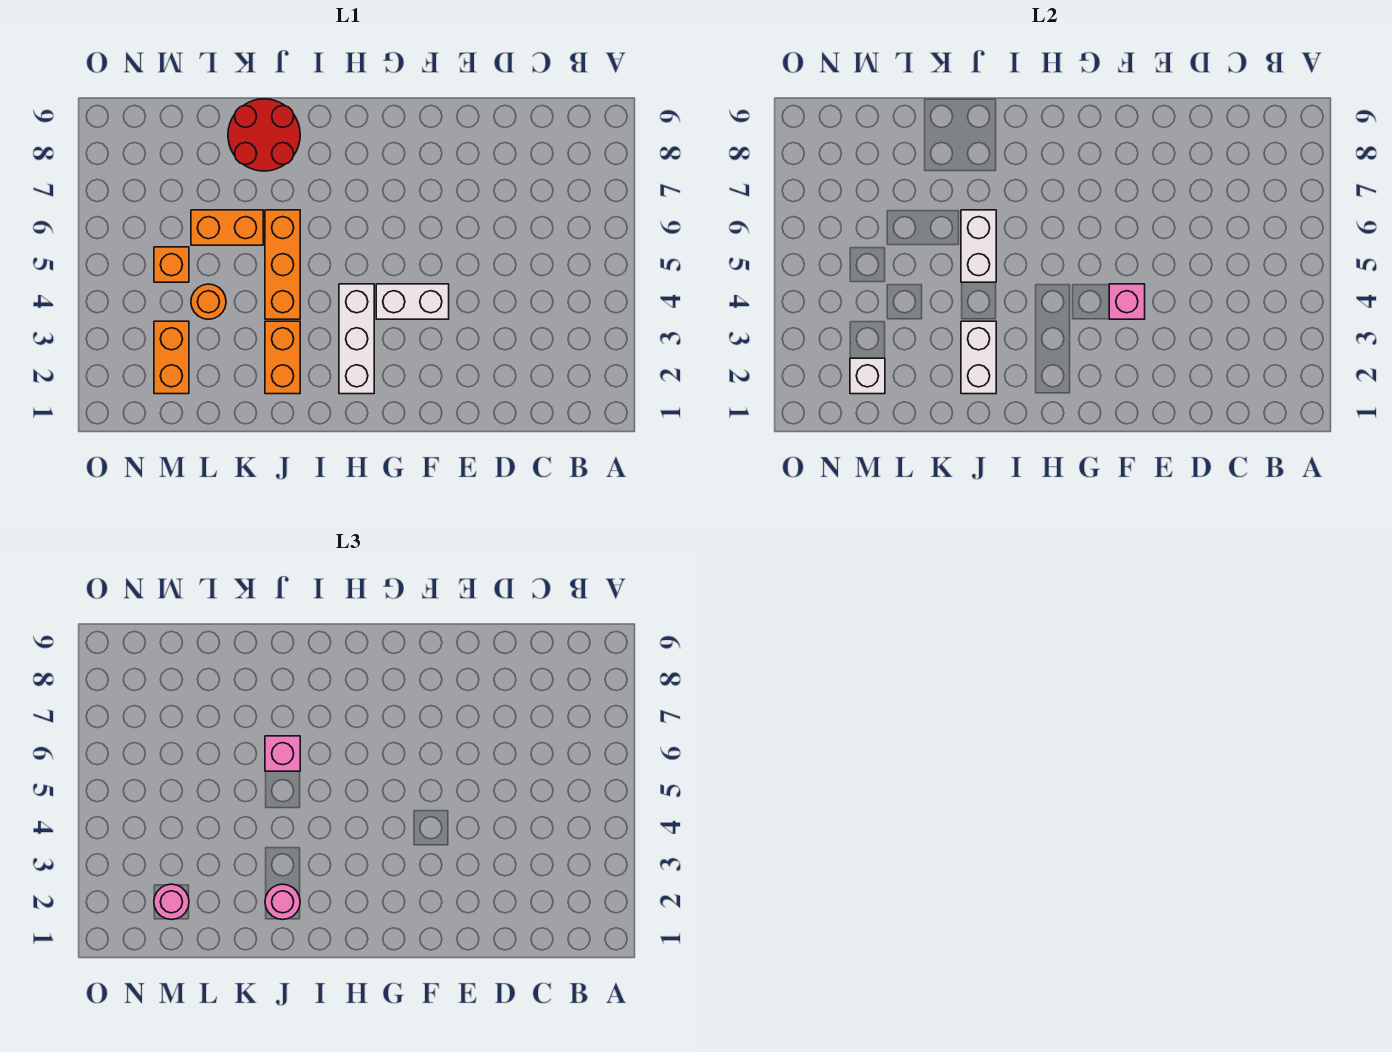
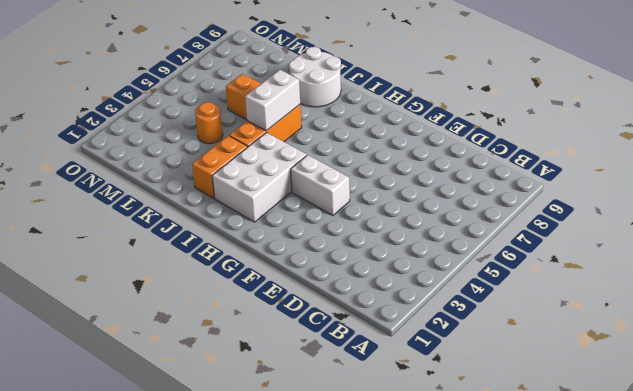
white brick H2:I4 level 1 -> white brick H2:H4 level 1
white round brick J8:K9 level 1 -> red round brick J8:K9 level 1
none -> orange brick M2:M3 level 1
none -> orange brick M5 level 1
none -> pink brick F4 level 2

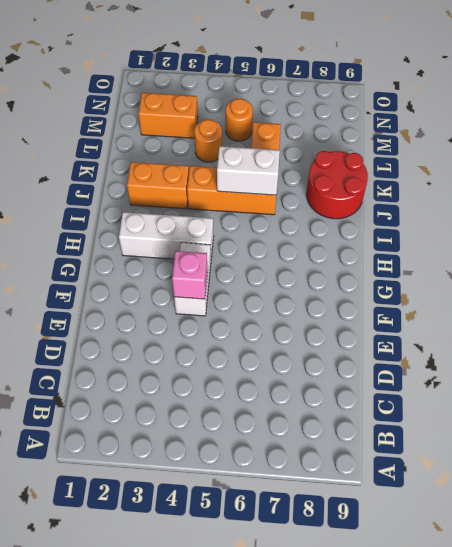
orange round brick M5 level 1 -> orange brick M5 level 1
none -> white brick J2:J3 level 2
none -> white brick M2 level 2
none -> pink round brick J2 level 3

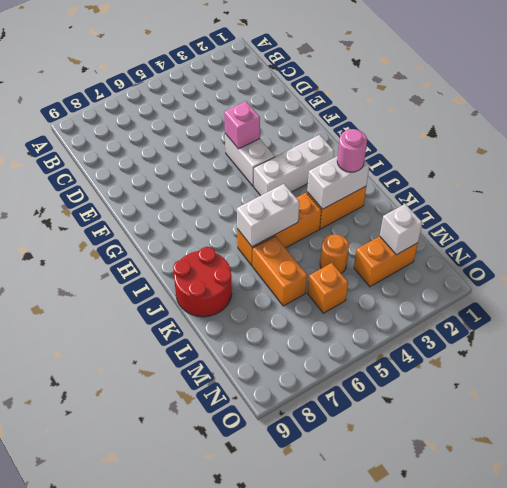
none -> pink brick J6 level 3
none -> pink round brick M2 level 3

